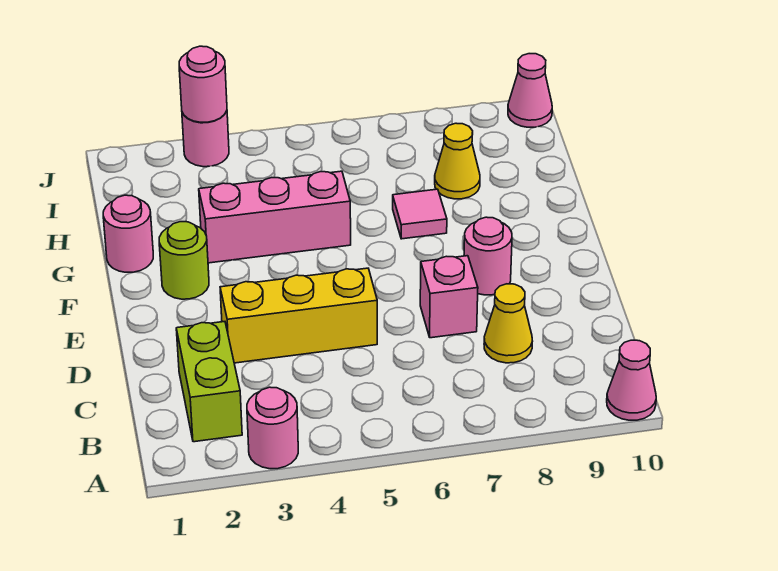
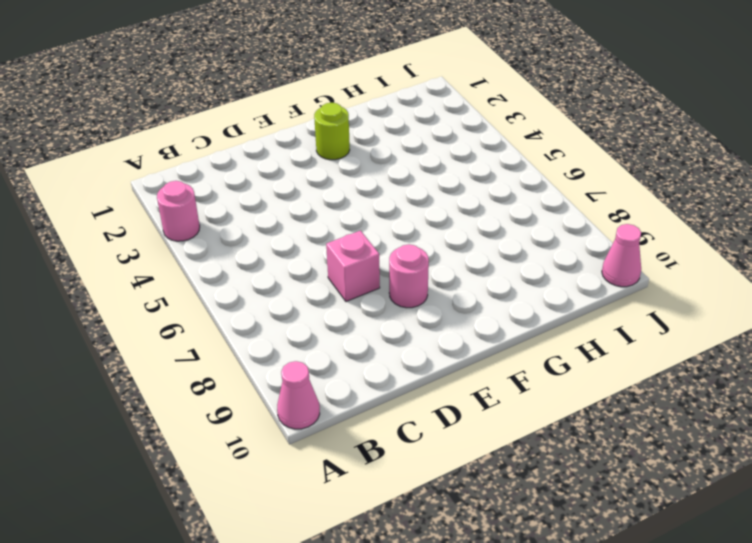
none -> lime brick B2:C2 level 1
none -> yellow cone C8 level 1
none -> yellow brick D3:D5 level 1

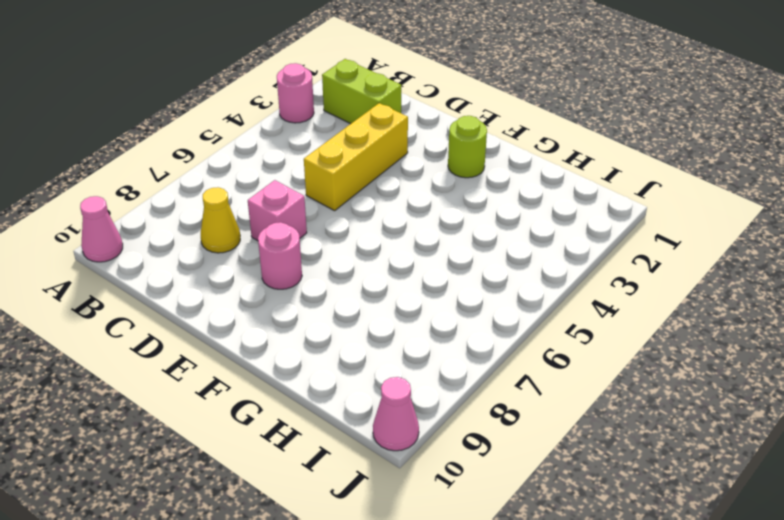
none -> pink round brick G1 level 1
none -> pink brick G3:G5 level 1
none -> pink tile G7 level 1

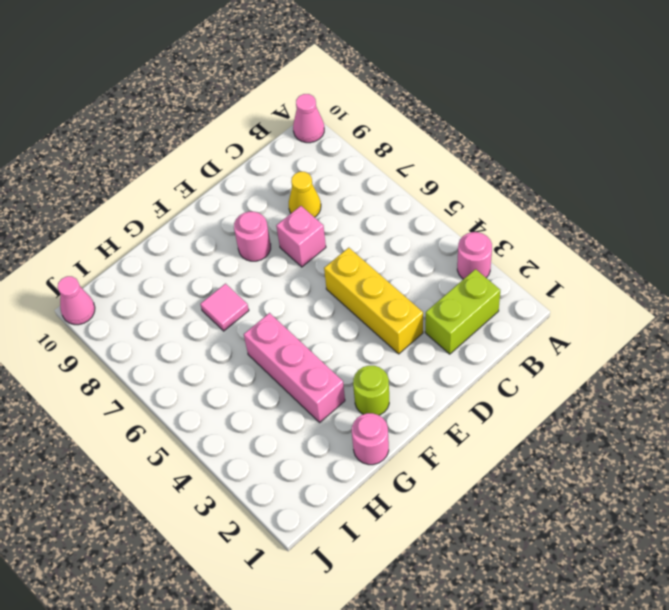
none -> yellow cone H8 level 1
none -> pink round brick J3 level 1
none -> pink round brick J3 level 2

